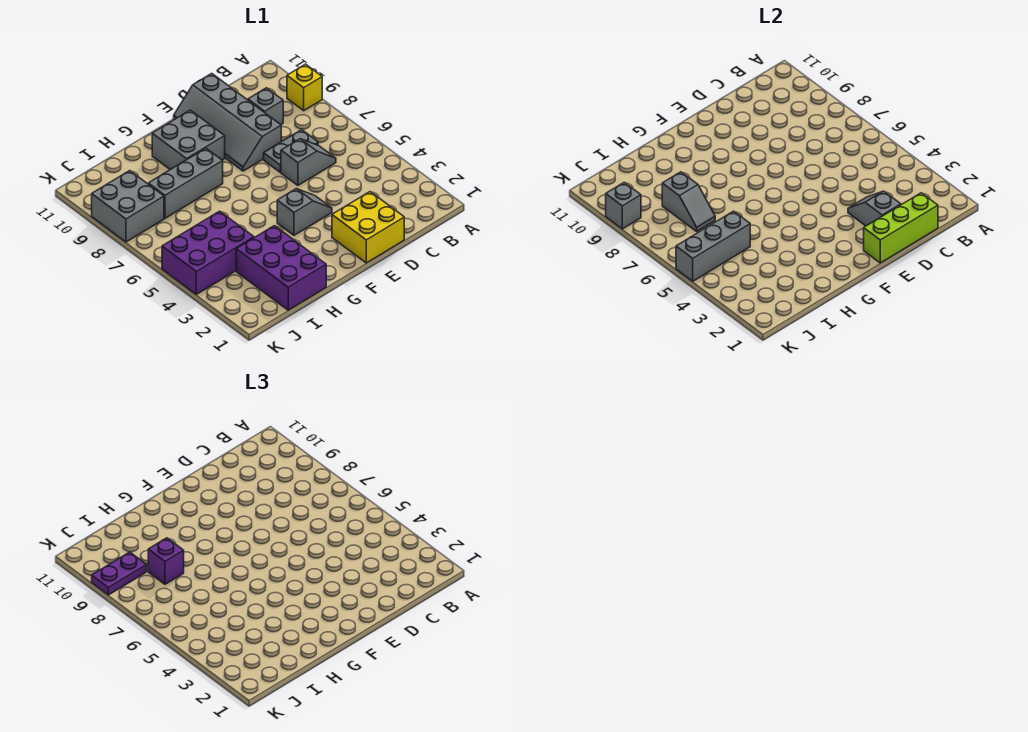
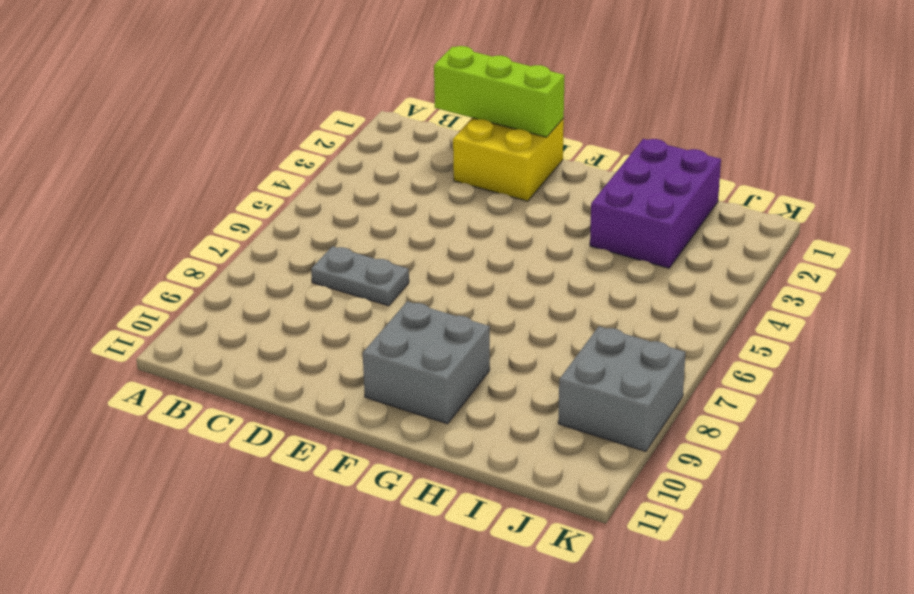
none -> yellow brick A9 level 1
none -> grey slope C6:D6 level 1 top D
none -> grey brick C9 level 1

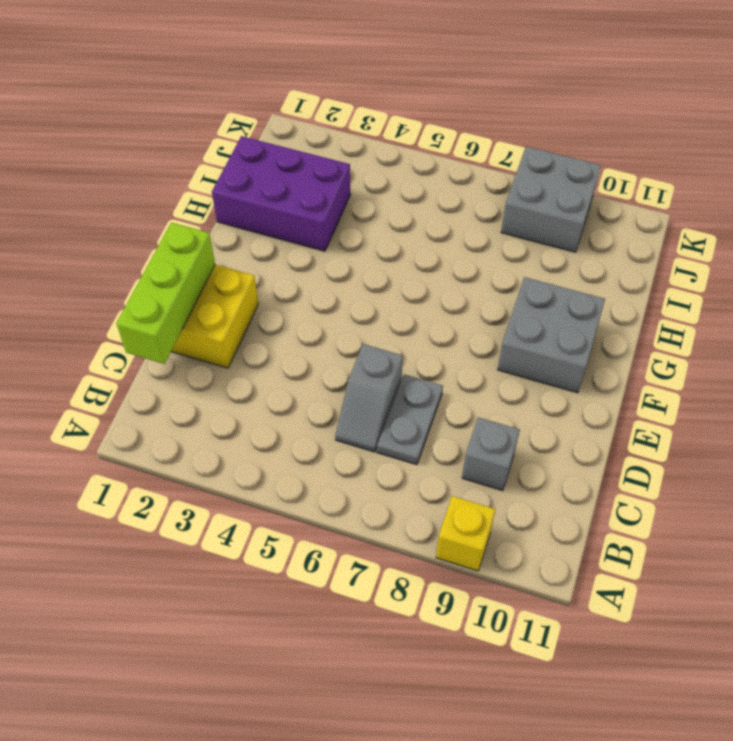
none -> grey slope D8:E11 level 1 top D
none -> grey slope E4:F4 level 1 top F
none -> grey brick G8:I8 level 1

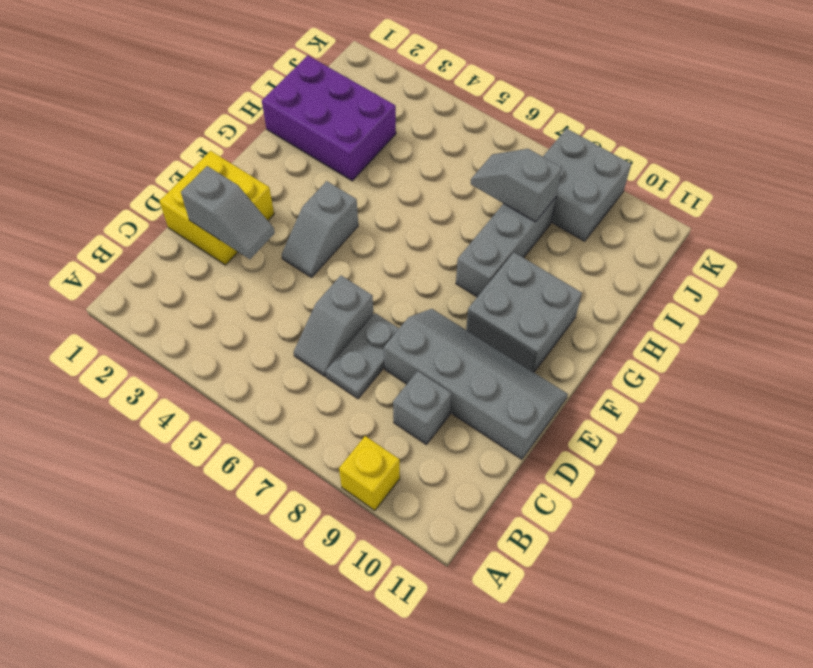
none -> purple brick I4:K5 level 1
none -> lime brick C1:E1 level 2
none -> grey brick I5:K5 level 2

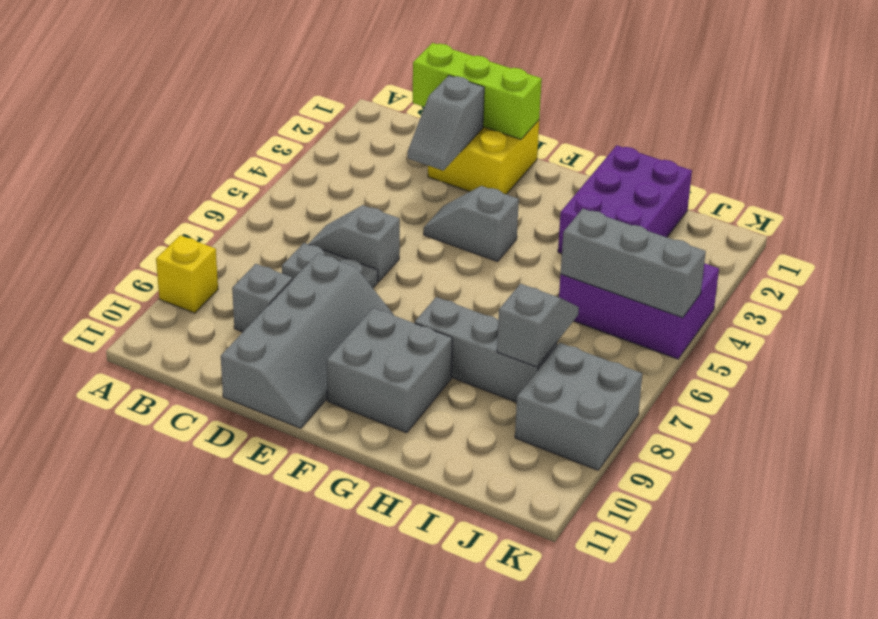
none -> grey brick K9 level 2
none -> purple brick I8 level 3
none -> purple plate J9:K9 level 3

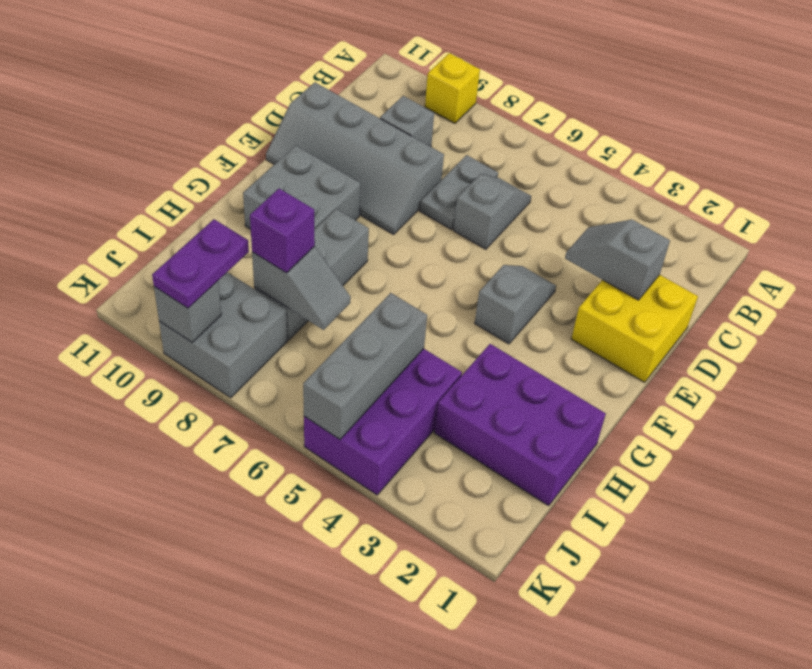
none -> lime brick C1:E1 level 2

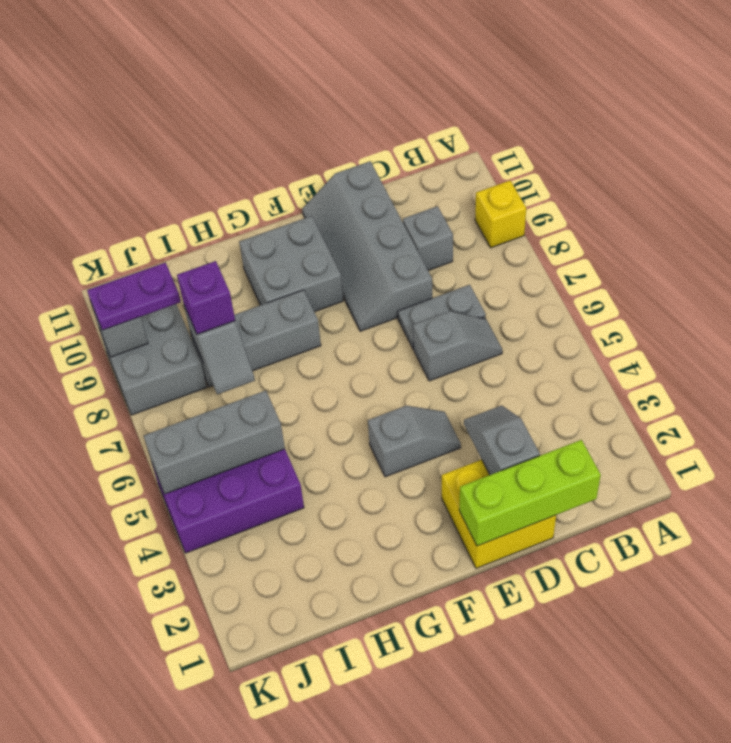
none -> purple brick H1:I3 level 1

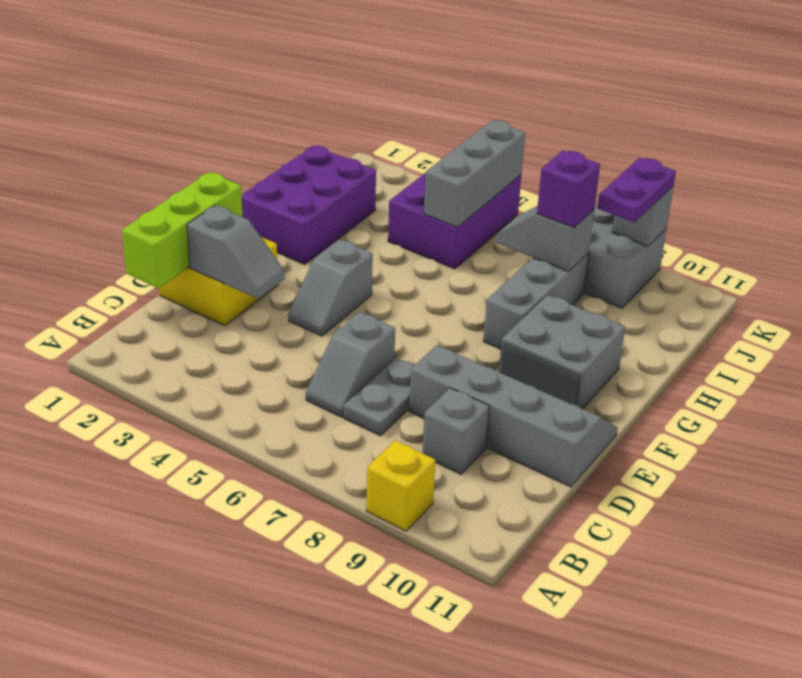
purple brick G1:I2 level 1 -> purple brick H1:I3 level 1

